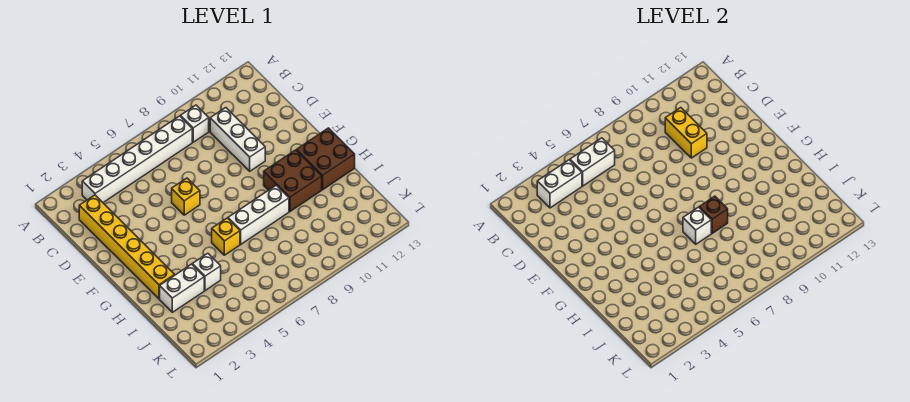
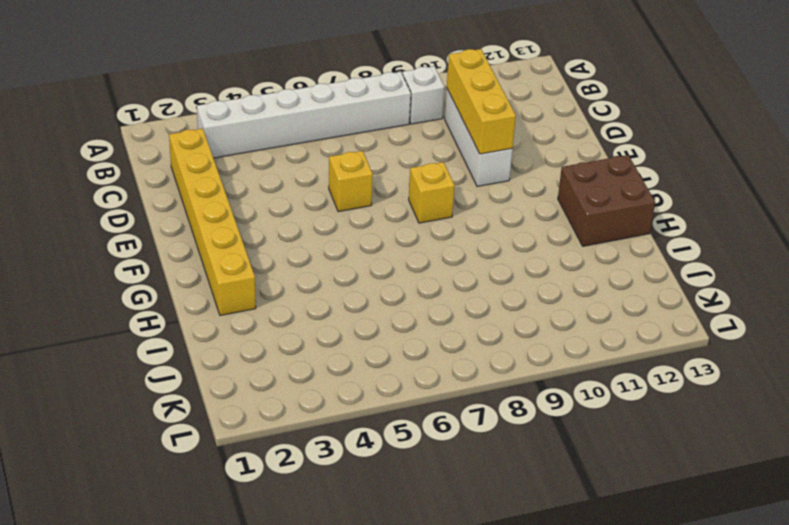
yellow brick C10:E10 level 2 -> yellow brick C10:D10 level 2
yellow brick F8 level 1 -> yellow brick H6 level 1
none -> brown brick G10:H11 level 1
none -> white brick H7:H9 level 1
none -> white brick I2:I3 level 1

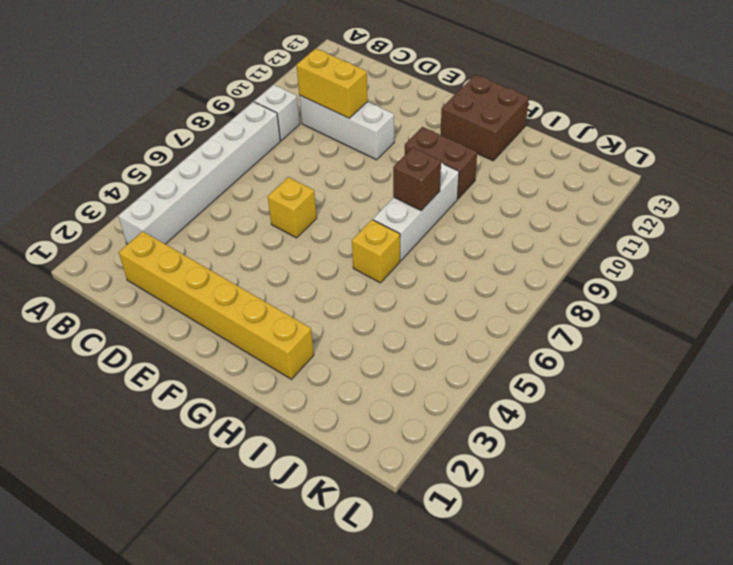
brown brick G10:H10 level 1 -> brown brick G10:H11 level 1
none -> white brick I2:I3 level 1
none -> white brick I4 level 1
none -> white brick B3:B4 level 2

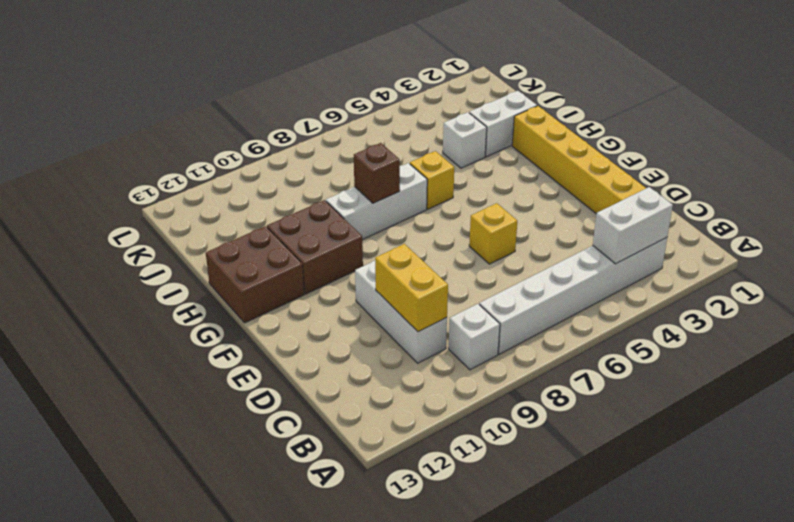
none -> white brick B5:B6 level 2
none -> white brick H7 level 2

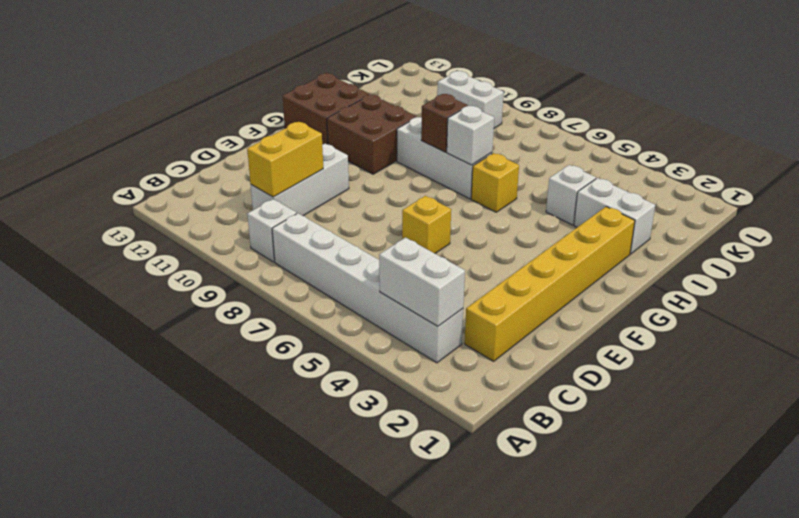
white brick K9:K10 level 1 -> white brick B5:B6 level 2

